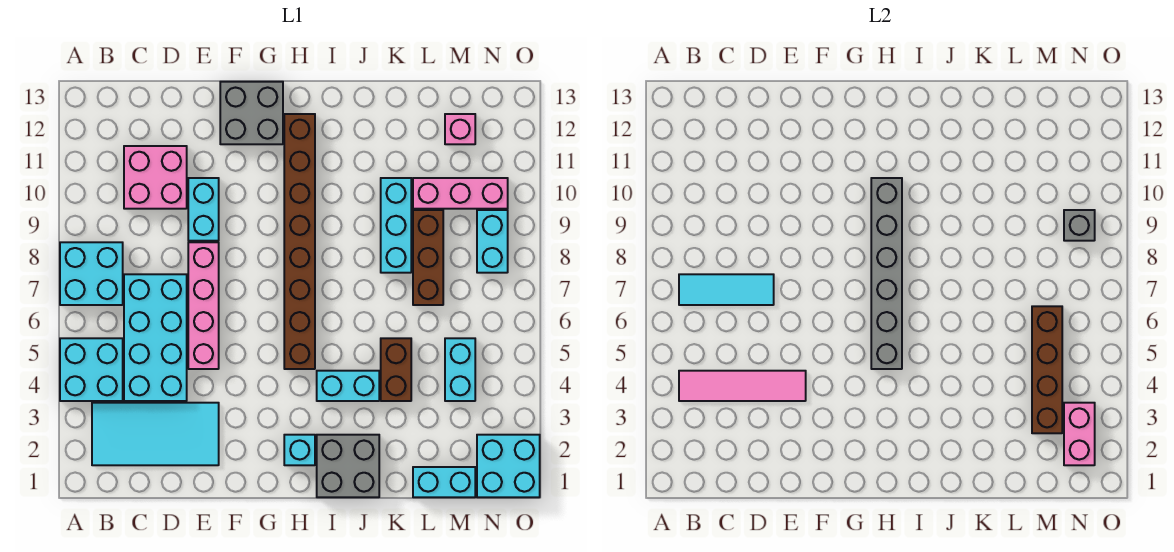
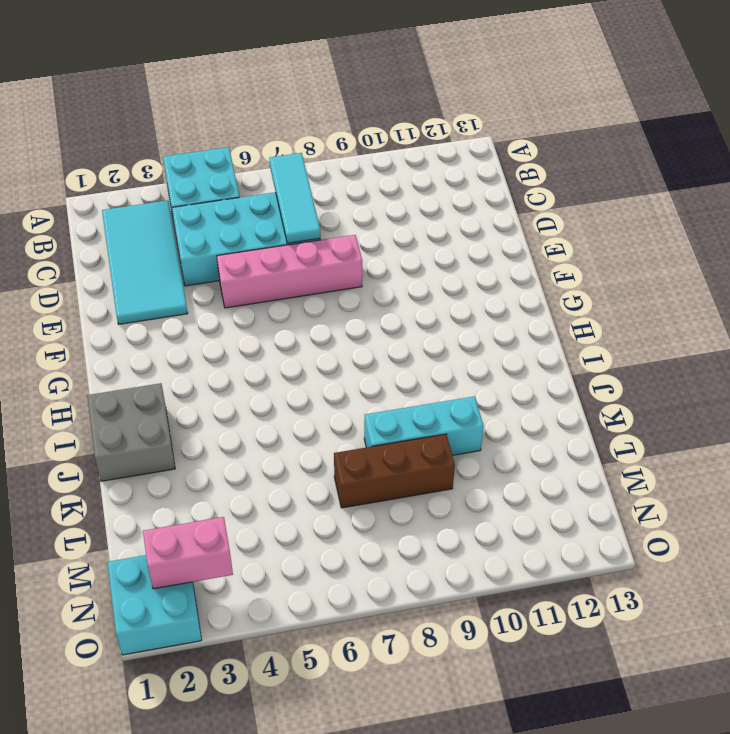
none -> cyan brick A7:B8 level 1
none -> pink brick C10:D11 level 1
none -> cyan brick E9:E10 level 1

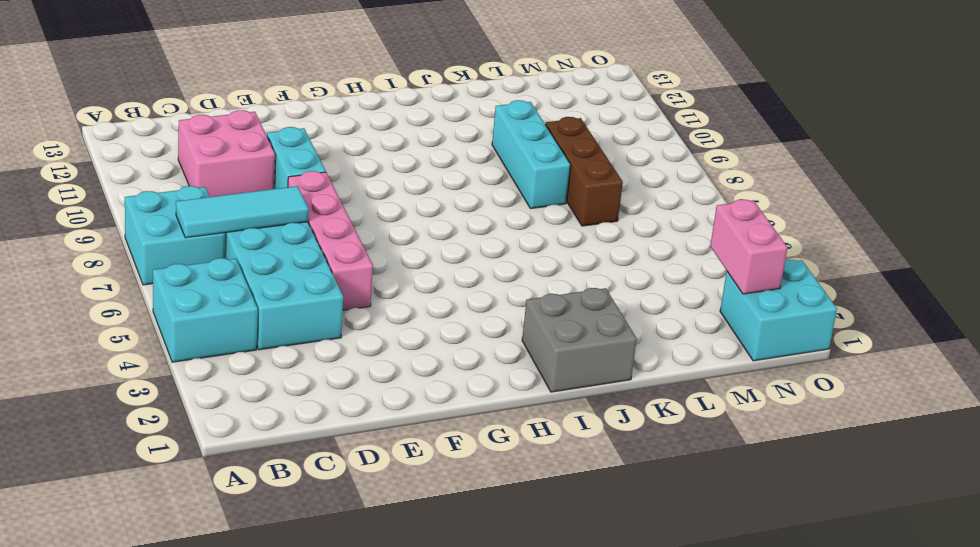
none -> cyan tile B2:E3 level 1
none -> grey brick F12:G13 level 1
none -> cyan brick H2 level 1

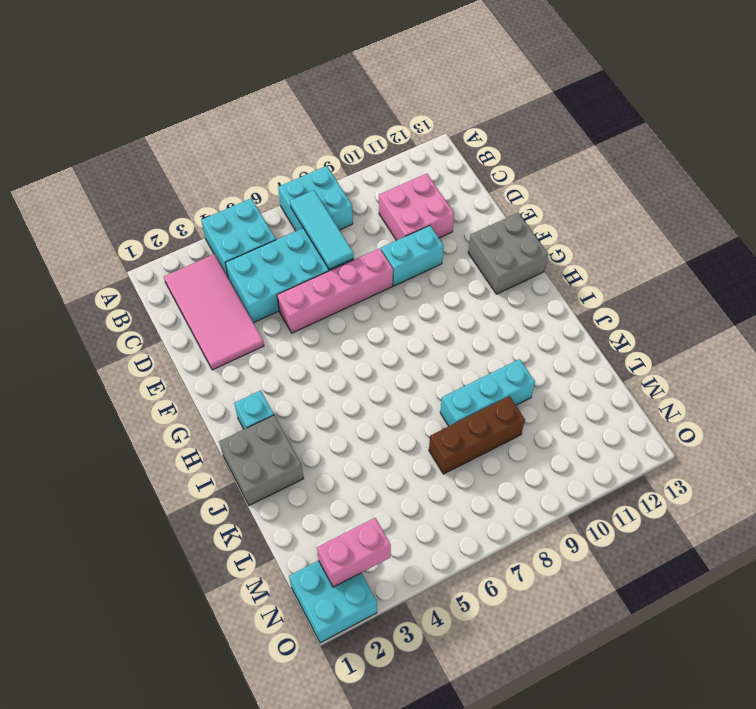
pink tile B2:E3 level 1 -> cyan tile B2:E3 level 1
none -> brown brick H5:H12 level 1
none -> cyan brick I4:J4 level 1
none -> brown brick K4:K5 level 1

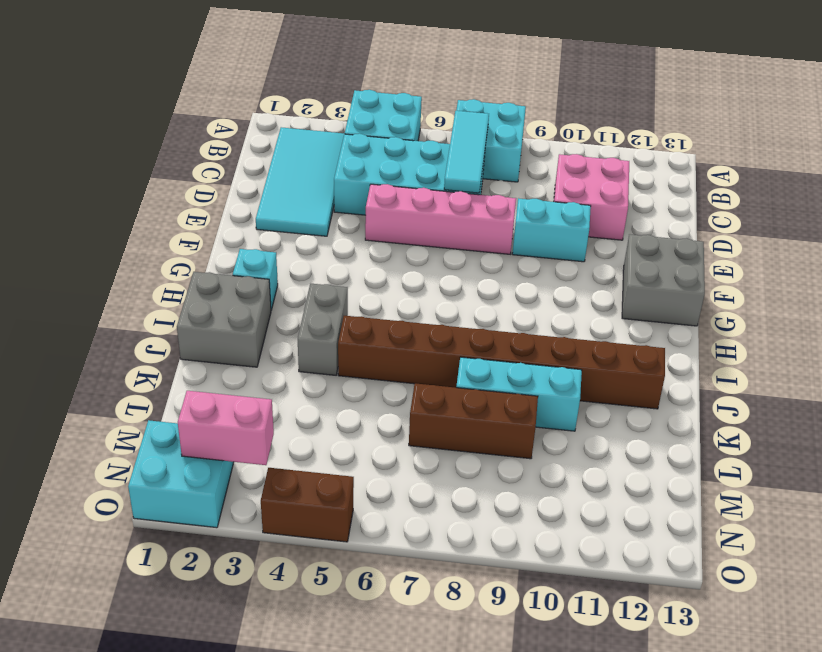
grey brick I4:J4 level 1 -> cyan brick I4:J4 level 1
brown brick J5:J12 level 1 -> brown brick H5:H12 level 1
brown brick O4:O5 level 1 -> brown brick K4:K5 level 1
none -> cyan brick L1:M1 level 1
none -> pink brick L10:N10 level 1
none -> cyan brick M4:M5 level 1

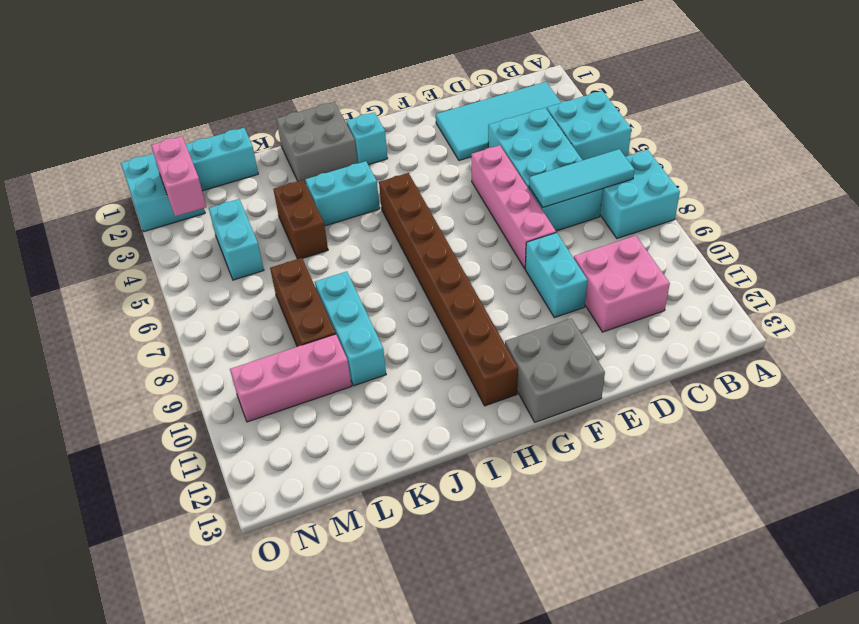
none -> pink brick M12 level 1
none -> cyan brick N8:N9 level 1
none -> pink tile B4:E4 level 2

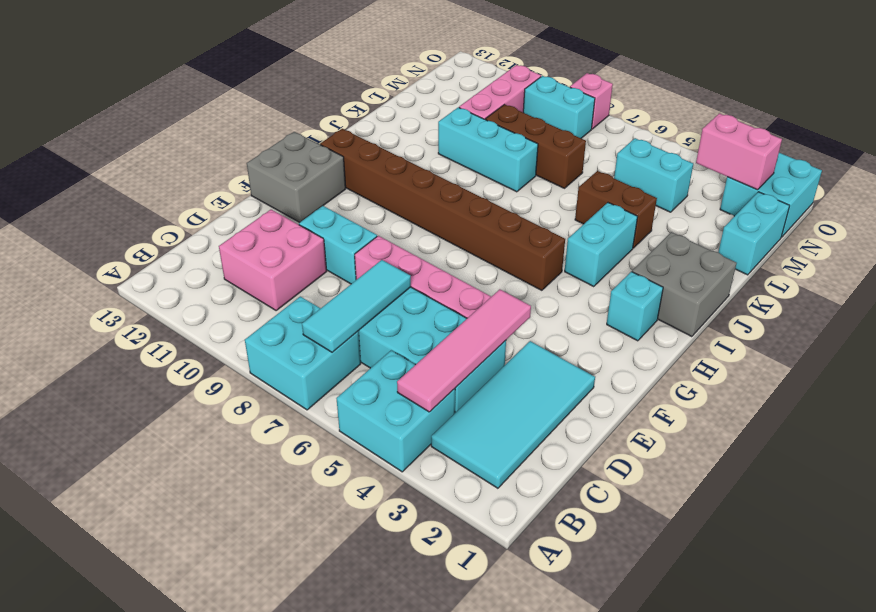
pink brick O8 level 1 -> pink brick M12 level 1
none -> grey brick H5:H10 level 2
none -> brown brick M3:M6 level 2
none -> grey brick N9 level 2

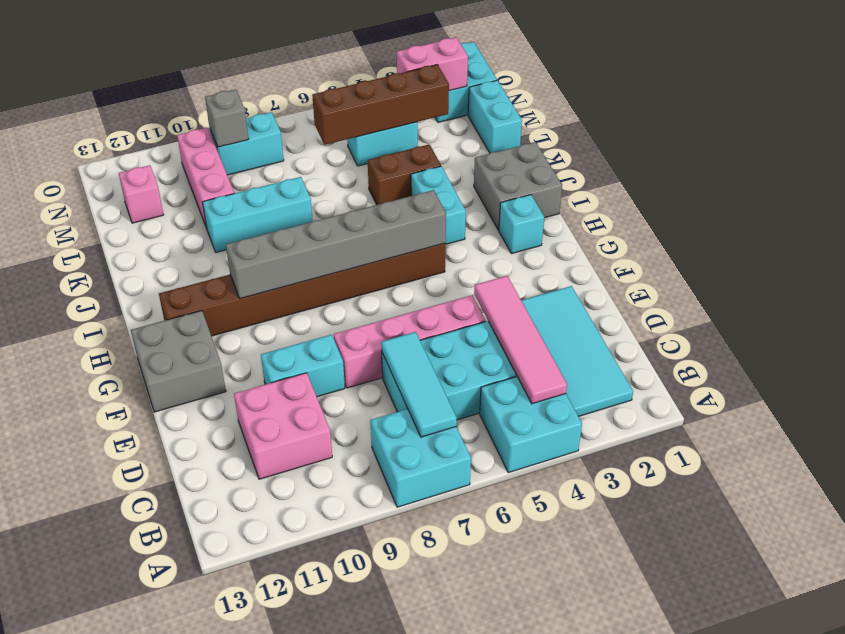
none -> brown brick L7:L9 level 1

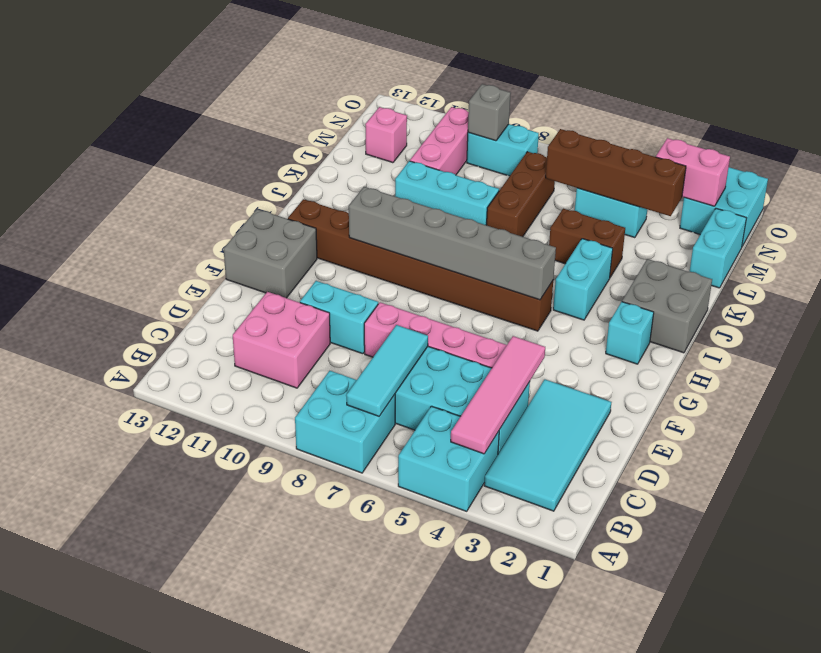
brown brick K7:M7 level 1 -> brown brick L7:L9 level 1

